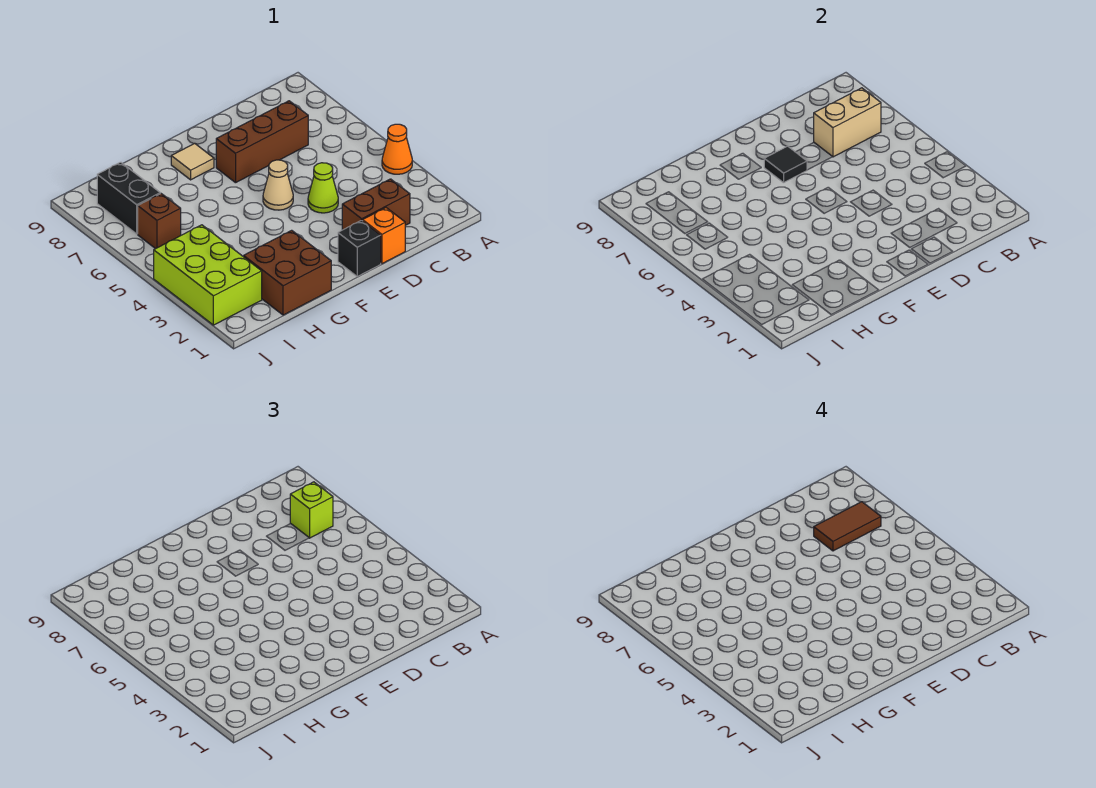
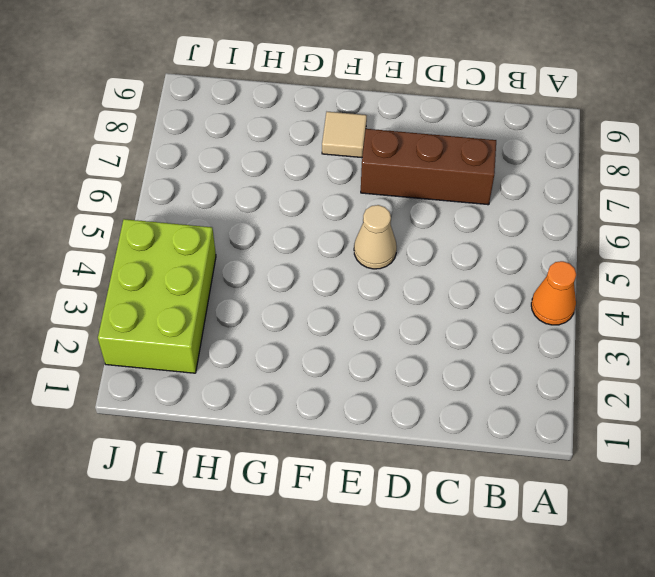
none -> brown brick C2:D2 level 1
none -> orange brick D1 level 1
none -> lime cone D4 level 1

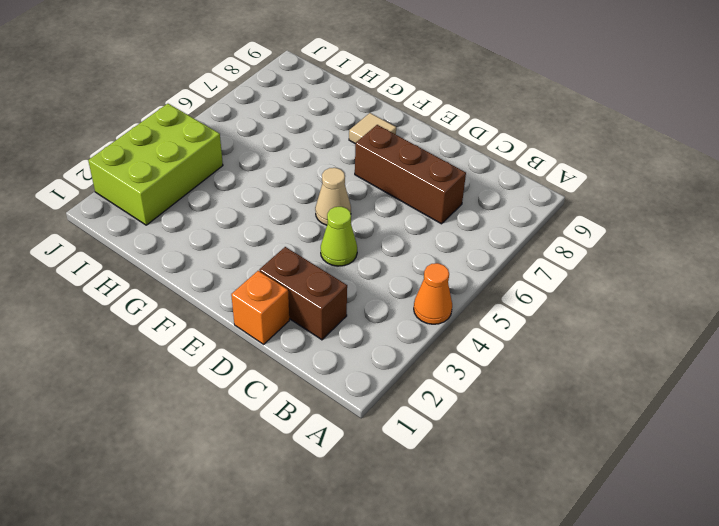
none -> black brick E1 level 1
none -> brown brick G1:H2 level 1
none -> brown brick I6 level 1

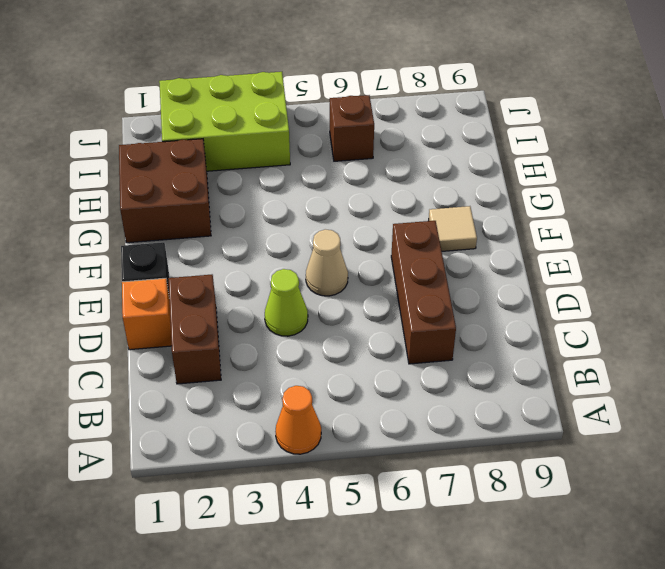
none -> black brick I7:I8 level 1
none -> tan brick B7:C7 level 2
none -> black tile E7 level 2

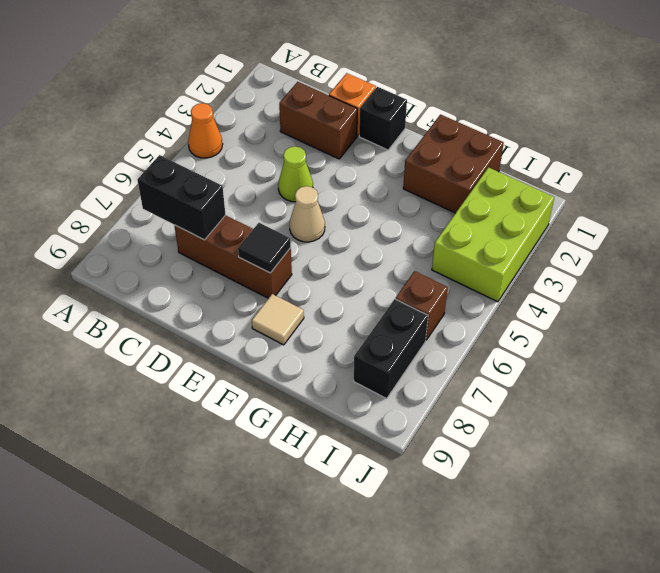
black brick B7:C7 level 2 -> tan brick B7:C7 level 2
none -> lime brick B7 level 3
none -> brown tile B7:C7 level 4

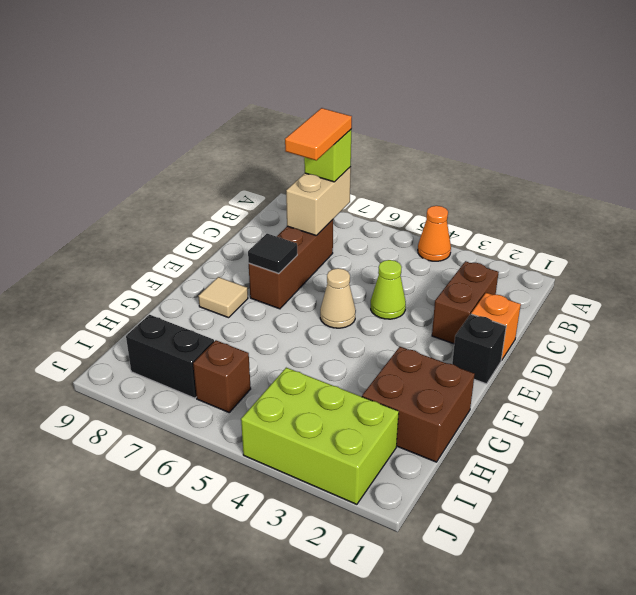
orange tile B7:C7 level 4 -> brown tile B7:C7 level 4

